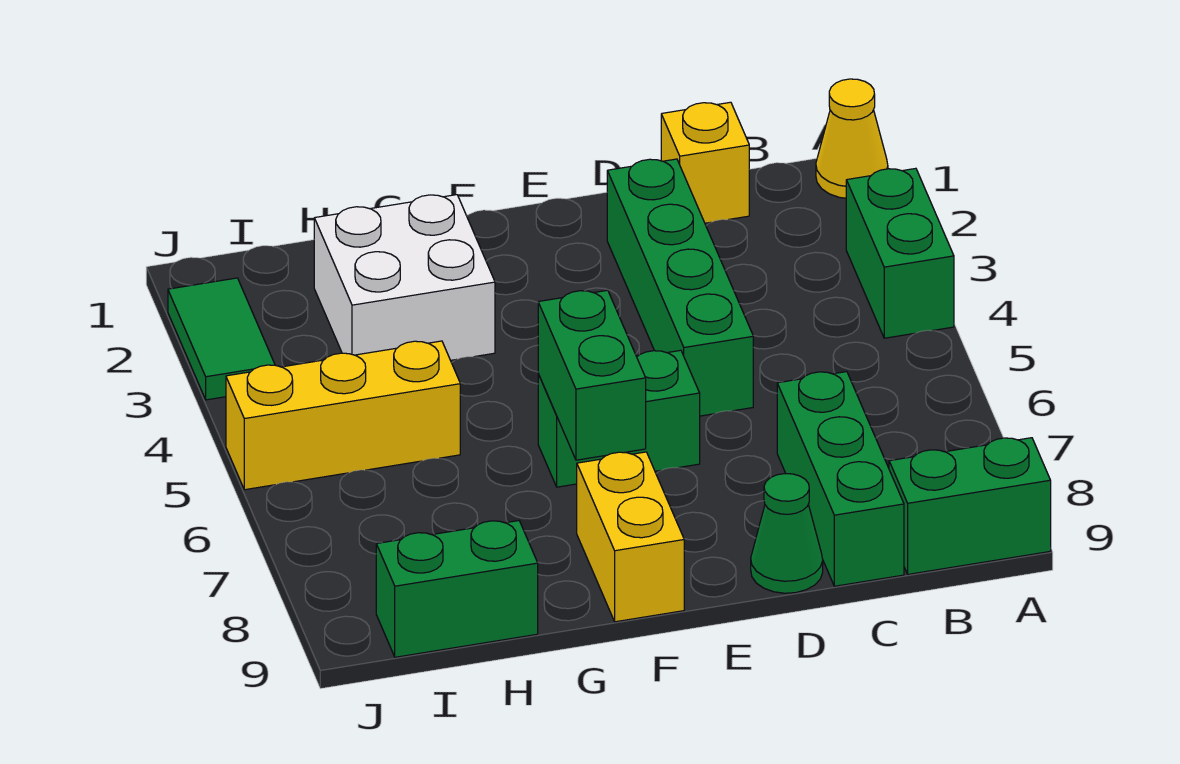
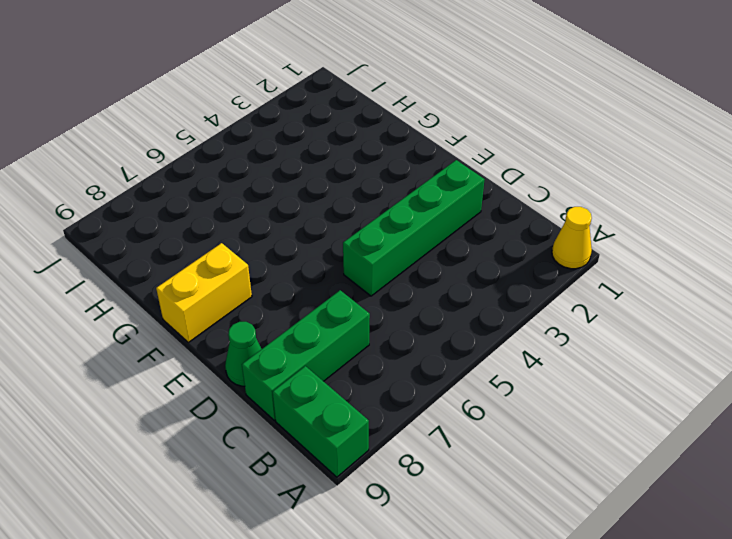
none -> green brick A3:A4 level 1
none -> yellow brick C1 level 1
none -> green brick E6:F6 level 1

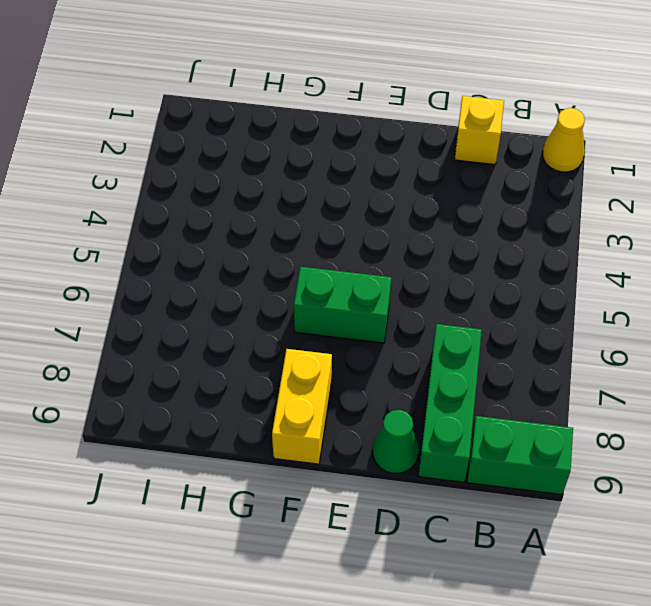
none -> green brick A3:A4 level 1
none -> green brick D2:D5 level 1
none -> white brick G2:H3 level 1

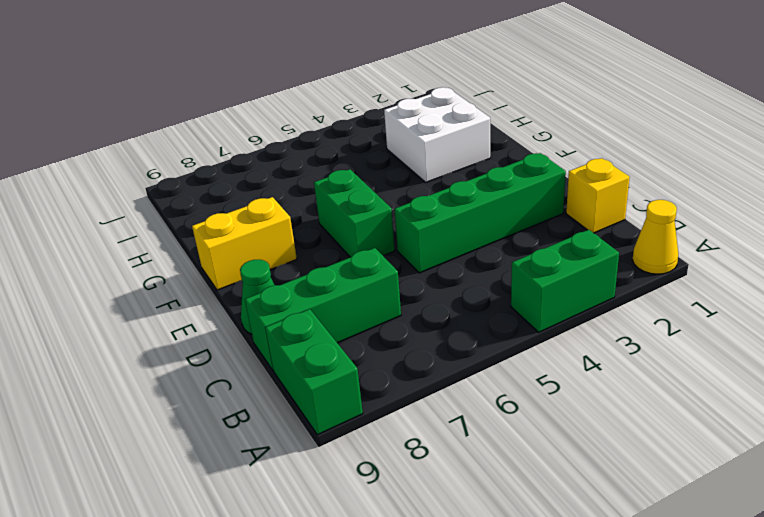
none -> yellow brick H5:J5 level 1
none -> green brick H9:I9 level 1
none -> green tile J2:J3 level 1

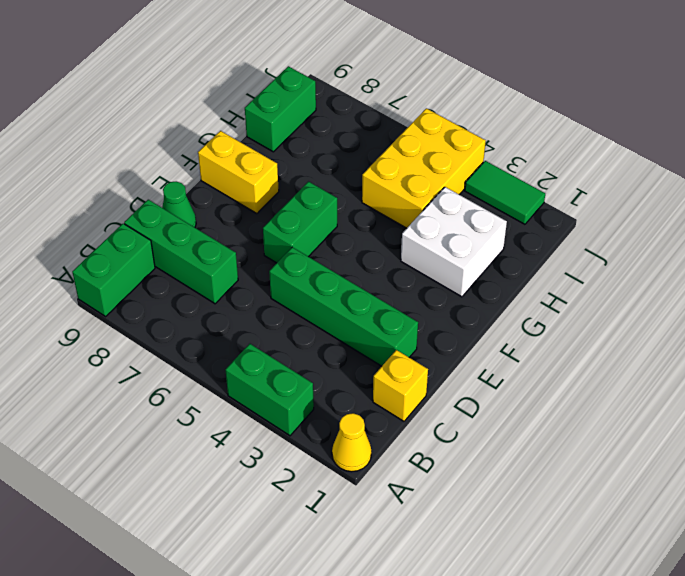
yellow brick H4:J5 level 1 -> yellow brick H5:J5 level 1
none -> green brick F6:F7 level 2

